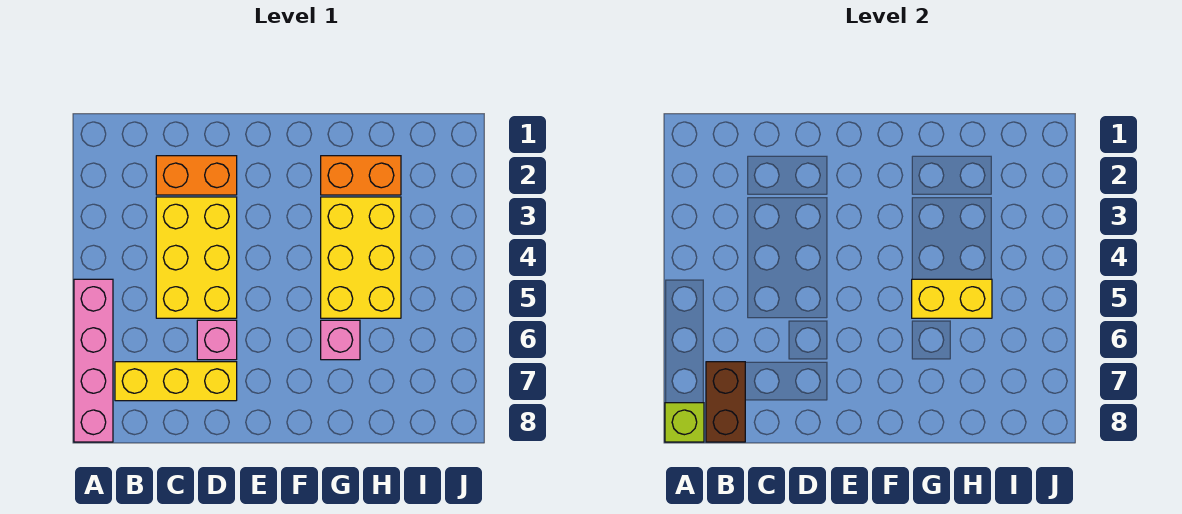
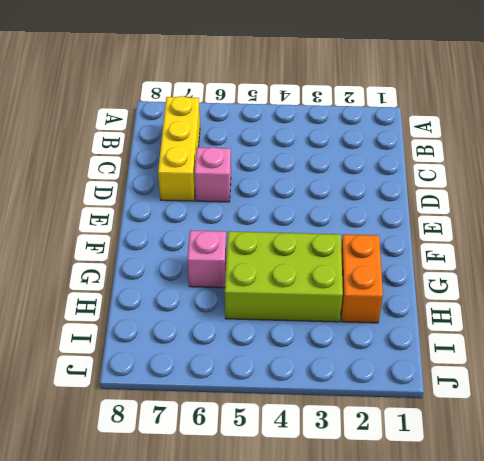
lime brick G3:H5 level 1 -> yellow brick G3:H5 level 1
none -> pink brick A5:A8 level 1
none -> orange brick C2:D2 level 1

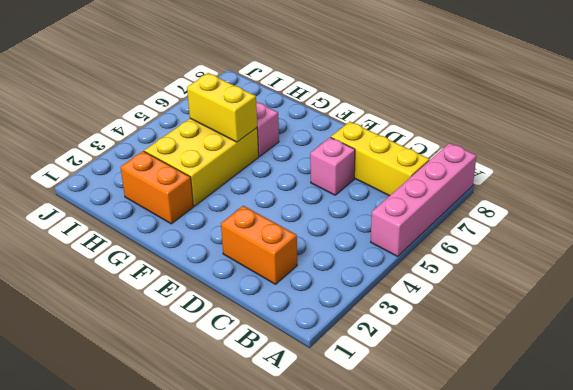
none -> yellow brick C3:D5 level 1
none -> lime brick A8 level 2

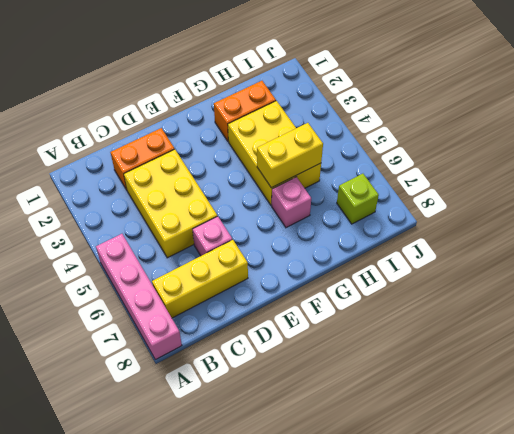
lime brick I7 level 1 -> lime brick A8 level 2
none -> brown brick B7:B8 level 2

